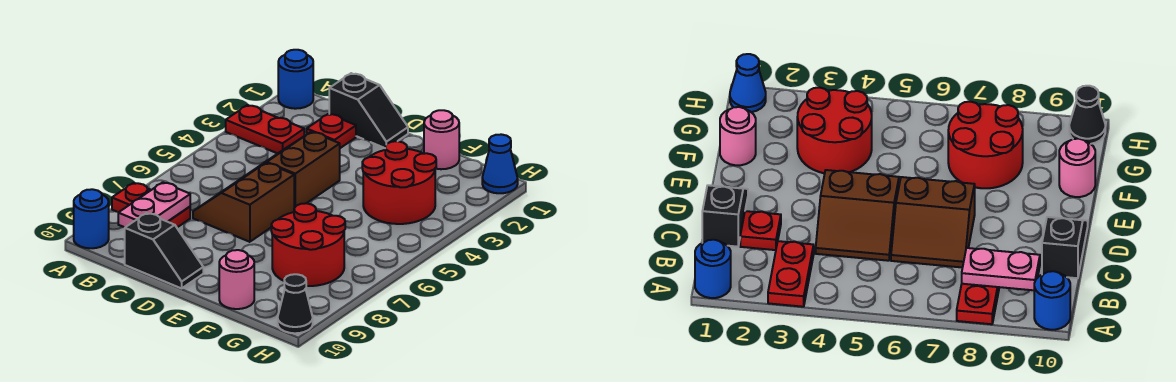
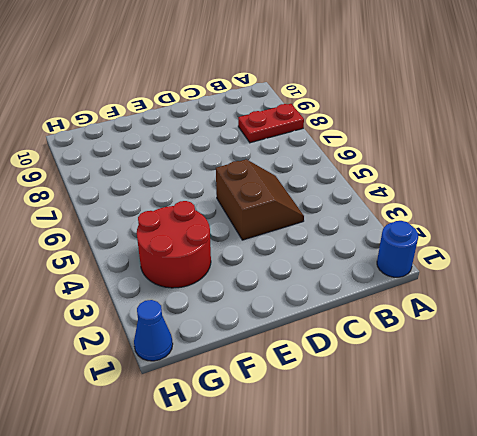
none -> red plate A3:B3 level 1
none -> blue round brick A10 level 1
none -> black slope C1:D1 level 1 top C

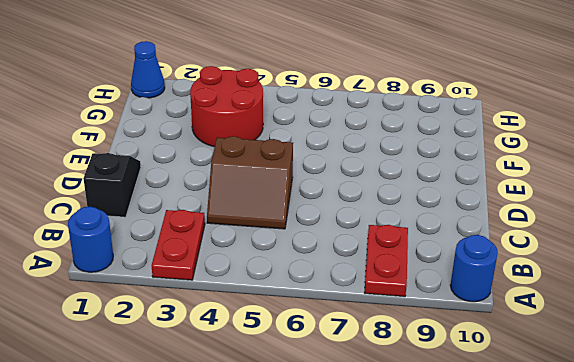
none -> red plate C2 level 1
none -> brown slope C6:D7 level 1 top D
none -> black slope C10:D10 level 1 top C

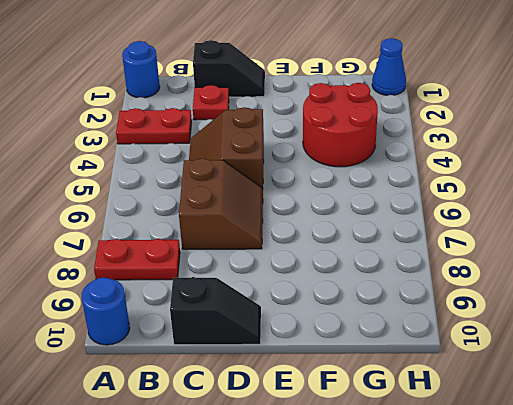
brown slope C6:D7 level 1 top C -> brown slope C6:D7 level 1 top D
none -> pink round brick F1 level 1
none -> red round brick F7:G8 level 1
none -> pink round brick F10 level 1

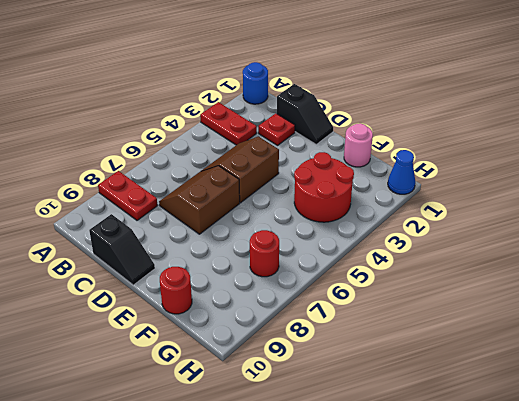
red round brick F10 level 1 -> pink round brick F10 level 1
red round brick G7 level 1 -> red round brick F7:G8 level 1
none -> blue round brick A10 level 1
none -> black cone H10 level 1
none -> pink plate B8:B9 level 2

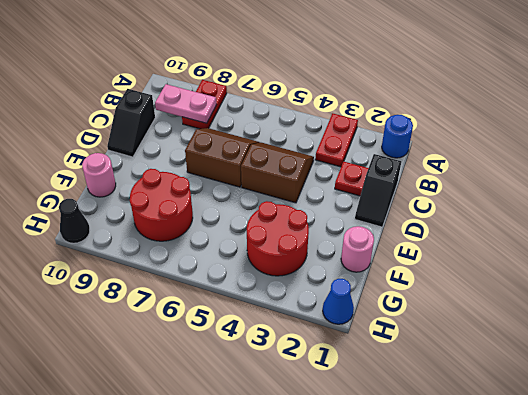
none -> blue round brick A10 level 1

